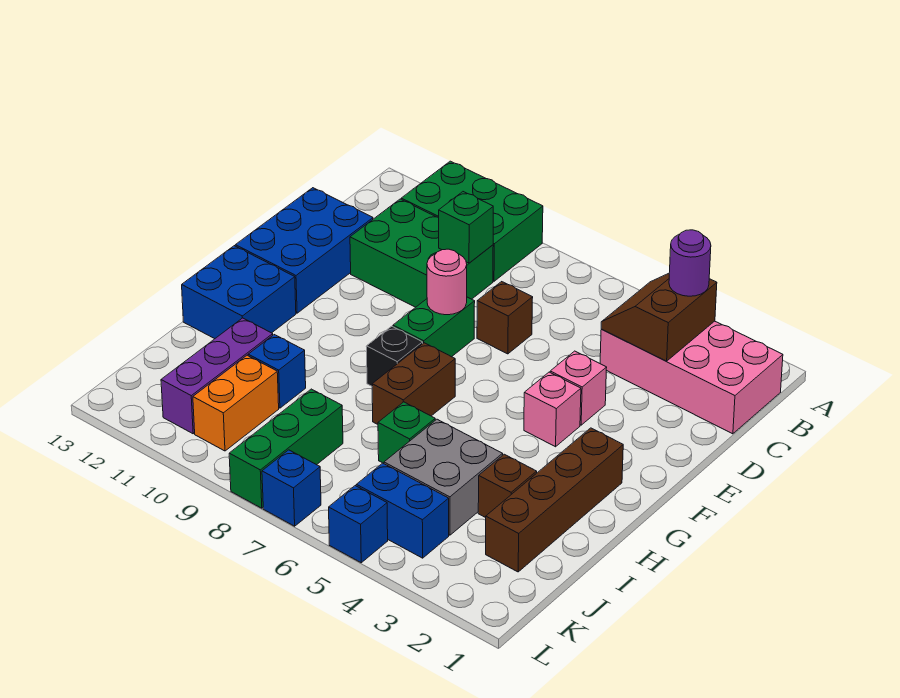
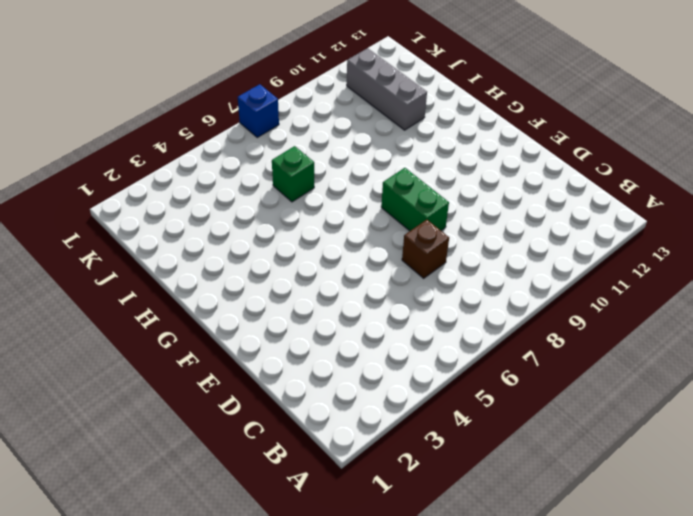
grey brick I11:K11 level 1 -> purple brick I11:K11 level 1
none -> green brick A9:B11 level 1
none -> pink brick B1:C4 level 1
none -> green brick C9:D11 level 1

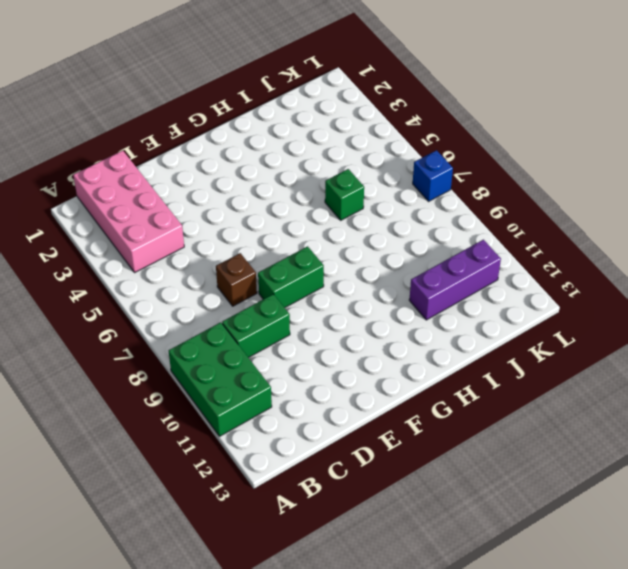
green brick C9:D9 level 1 -> green brick C9:D11 level 1
none -> blue brick D12:F13 level 1
none -> pink brick E4 level 1
none -> pink brick F4 level 1

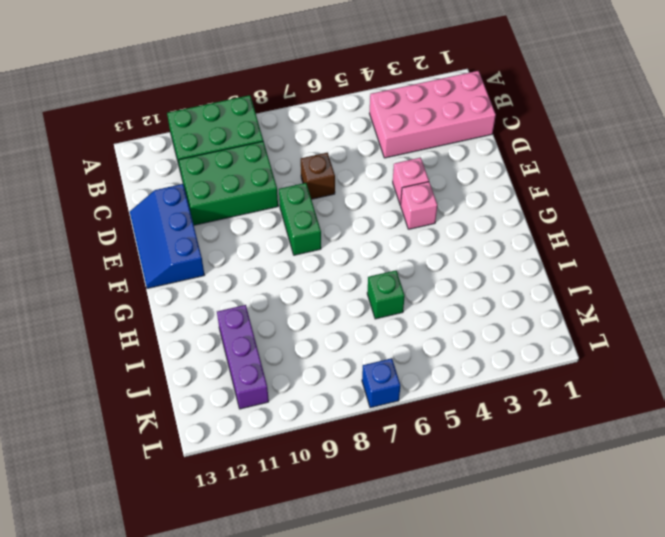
blue slope D12:F13 level 1 top 12 -> blue brick D12:F13 level 1
none -> brown brick G2:J2 level 1
none -> brown brick G7:H7 level 1
none -> black brick G8 level 1

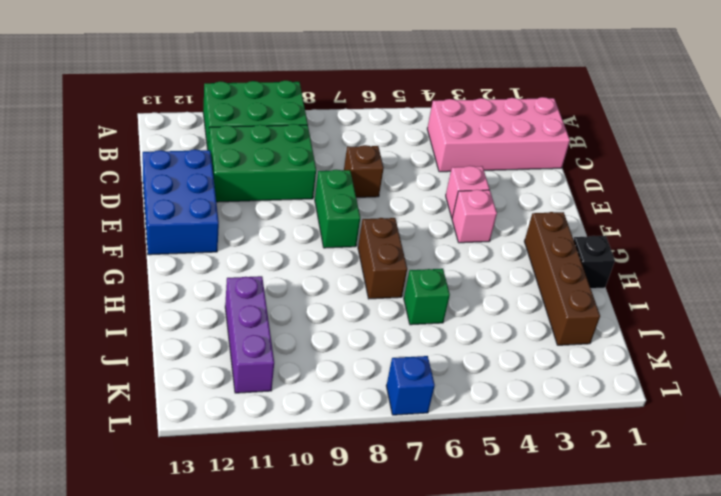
black brick H1 level 1 -> black brick G8 level 1
none -> blue brick G12:H13 level 1
none -> brown brick I3 level 1
none -> grey brick I4:J5 level 1

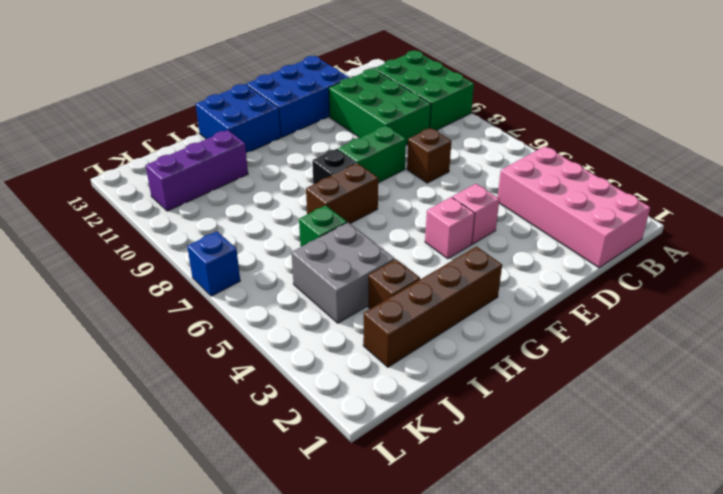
none -> blue brick I10 level 1
none -> green brick J8:L8 level 1
none -> orange brick J10:K10 level 1

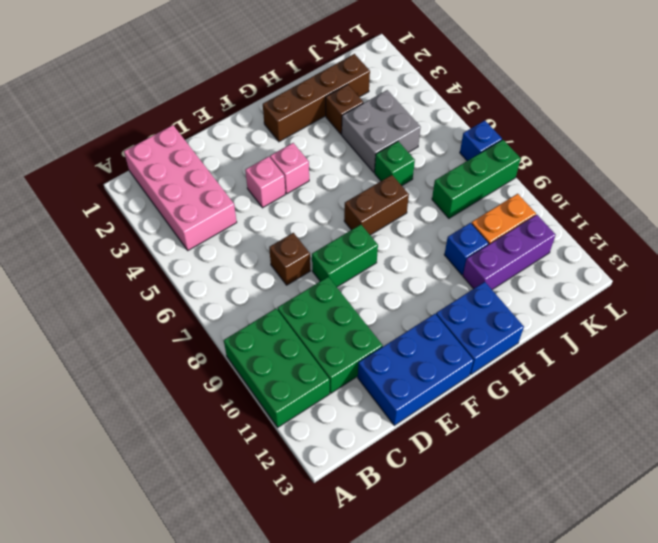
none -> black brick G8 level 1
none -> blue brick K4:K5 level 1
none -> blue brick L5 level 1

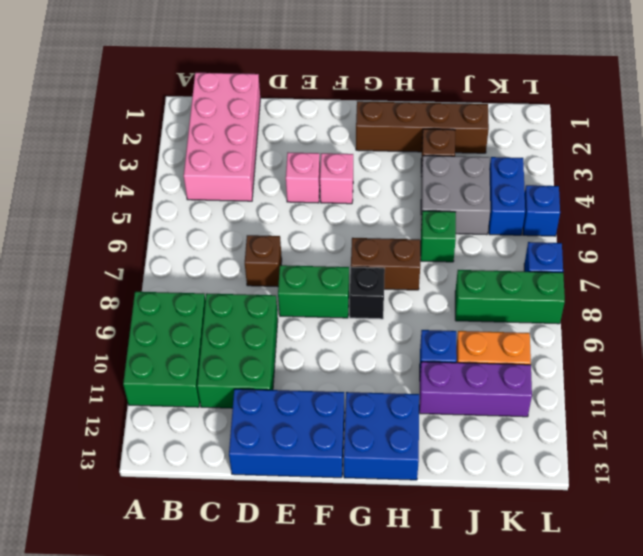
none -> brown slope B3:C4 level 2 top 3
none -> green brick C9 level 2
none -> pink round brick E8 level 2

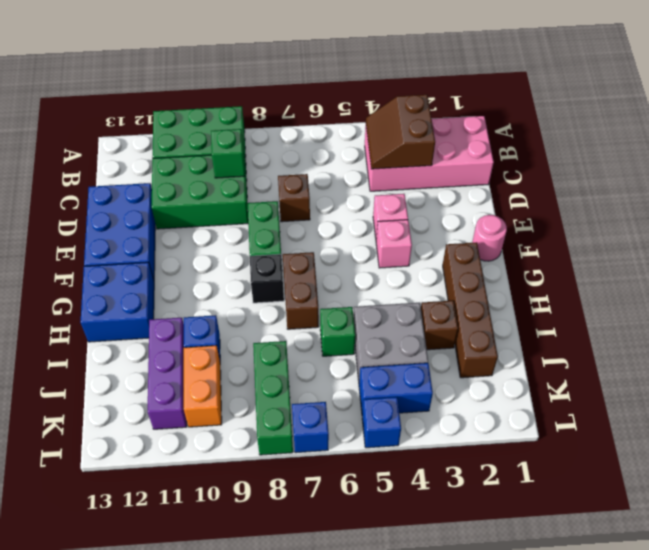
pink round brick F1 level 1 -> pink round brick E8 level 2
none -> purple round brick B3 level 3

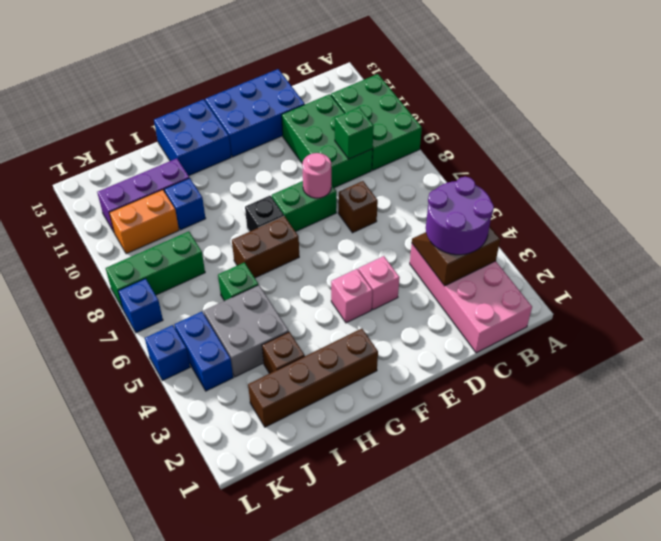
purple round brick B3:C4 level 3 -> purple round brick B3 level 3

